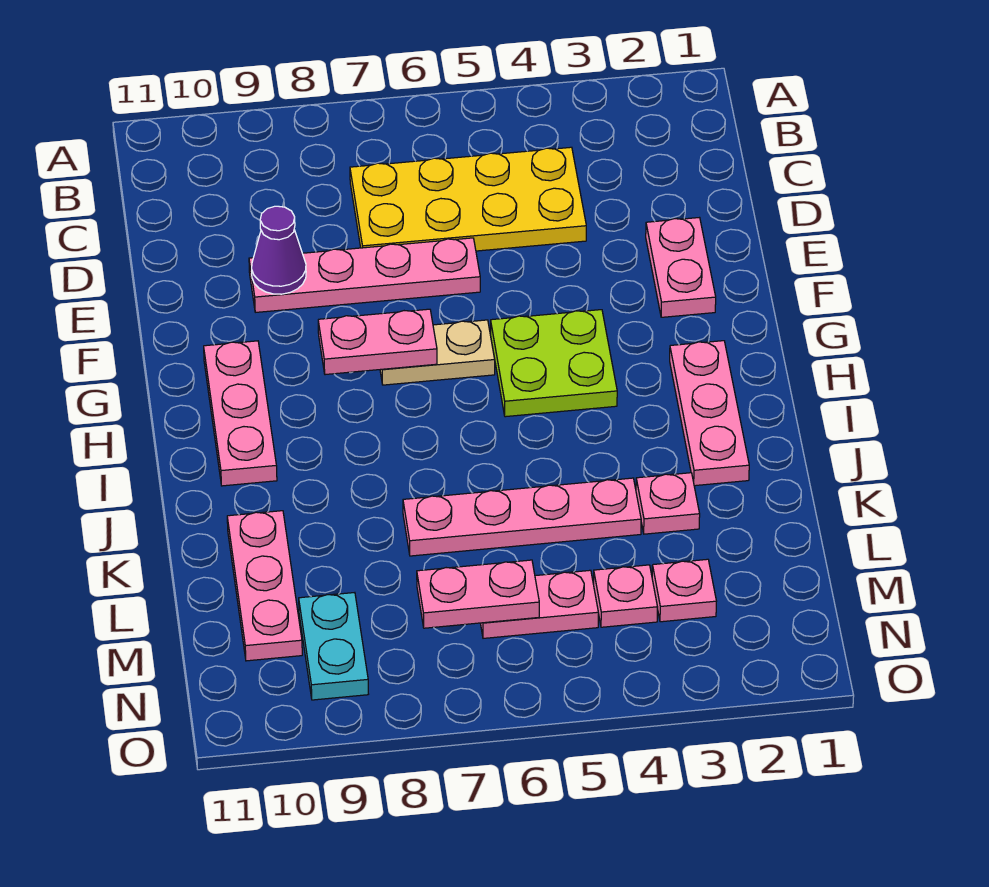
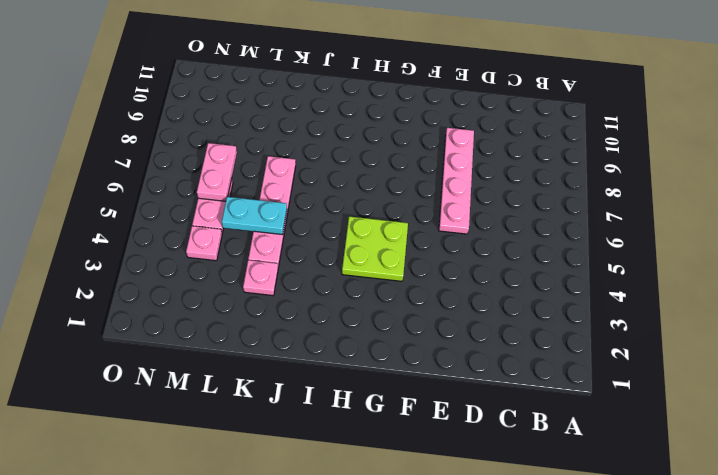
cyan plate K5:L5 level 2 -> cyan plate M9:N9 level 1
none -> yellow plate C4:D7 level 1
none -> pink plate E2:F2 level 1
none -> tan plate G6:G7 level 1

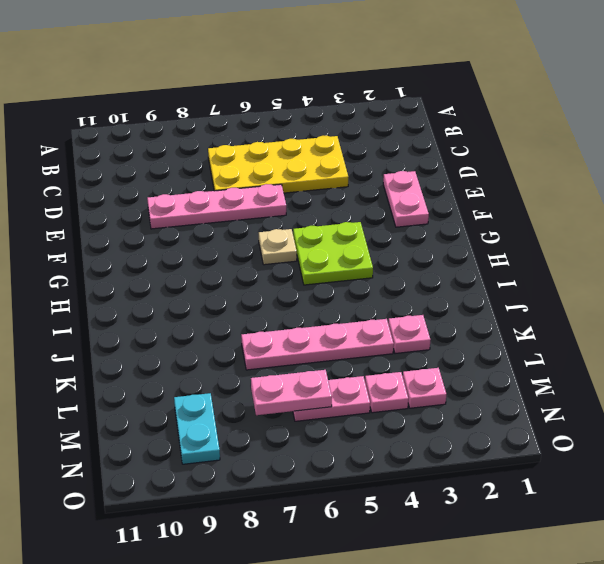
tan plate G6 level 1 -> tan plate G6:G7 level 1
none -> pink plate G10:I10 level 1
none -> pink plate H2:J2 level 1
none -> pink plate K10:M10 level 1

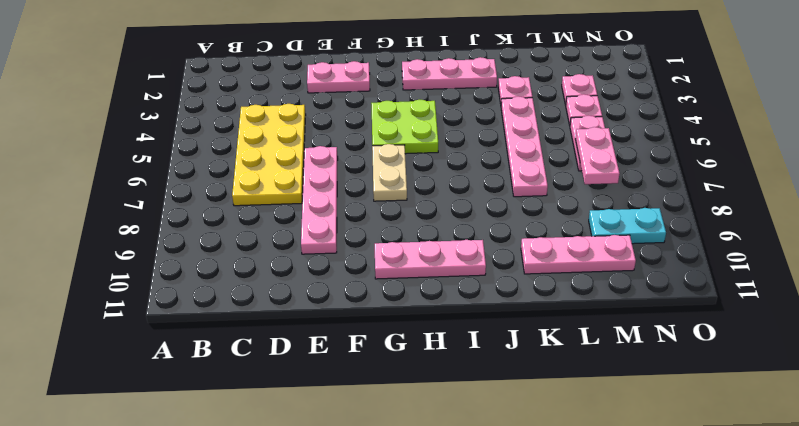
none -> purple cone E9 level 2
none -> pink plate G7:G8 level 2

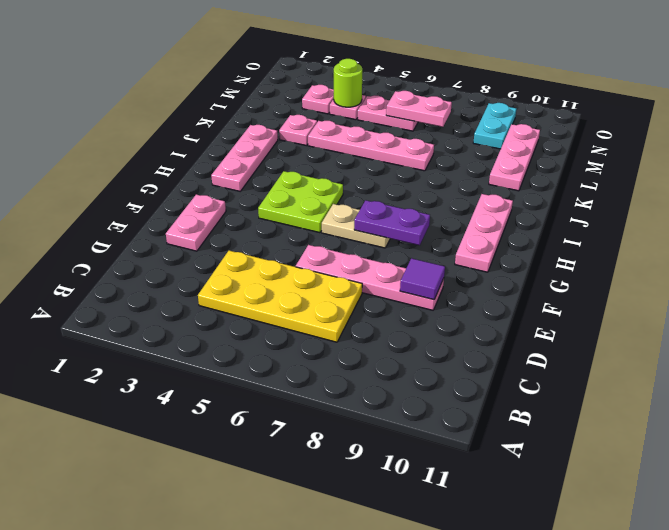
purple tile E9 level 2 -> purple cone E9 level 2
purple plate G7:G8 level 2 -> pink plate G7:G8 level 2
lime round brick M4 level 2 -> none

